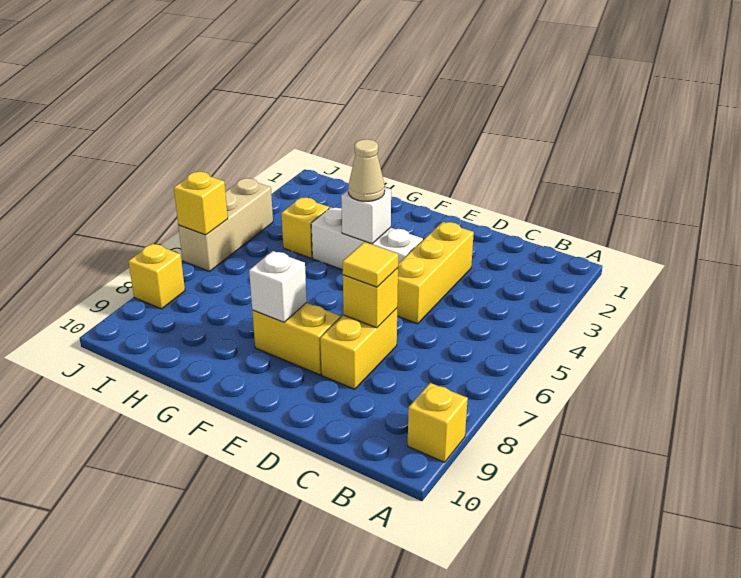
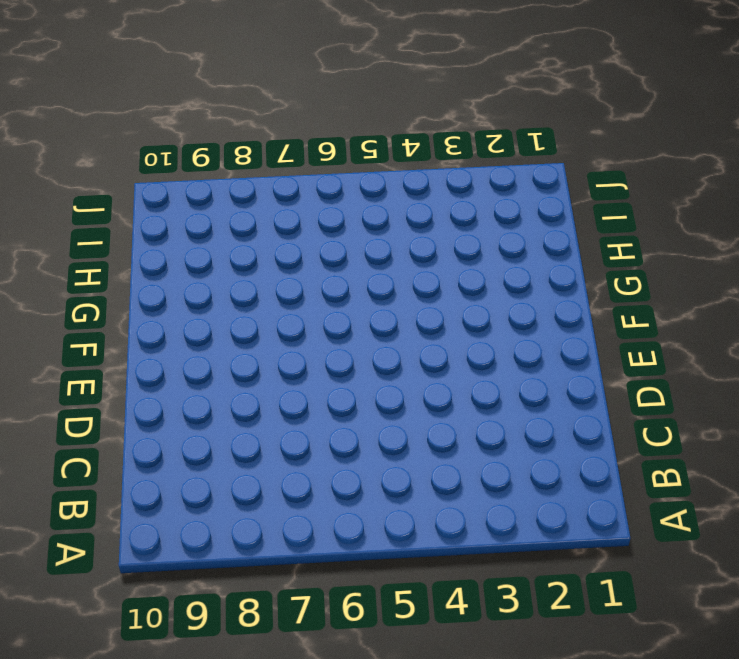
none -> yellow brick A9 level 1
none -> yellow brick D3:D5 level 1
none -> yellow brick D7:D8 level 1

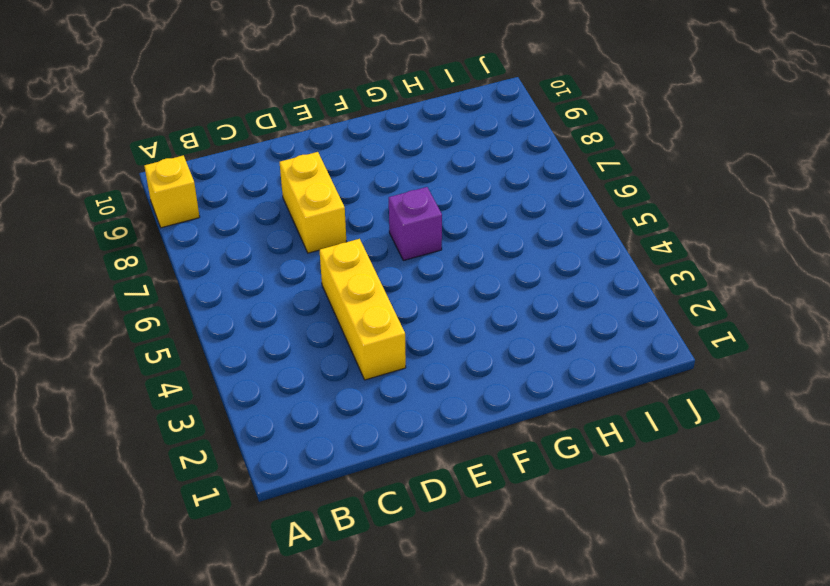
purple brick F6 level 1 -> none
none -> white brick E4:G4 level 1
none -> yellow brick E8:F8 level 1
none -> yellow brick H4 level 1

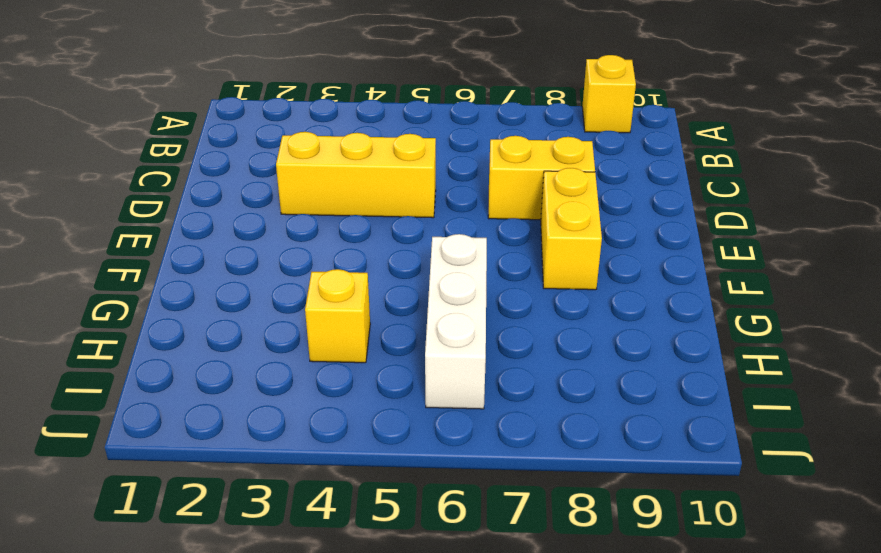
white brick G6:I6 level 1 -> white brick E4:G4 level 1
none -> tan brick J4:J6 level 1
none -> yellow brick J8 level 1
none -> yellow brick D7 level 2

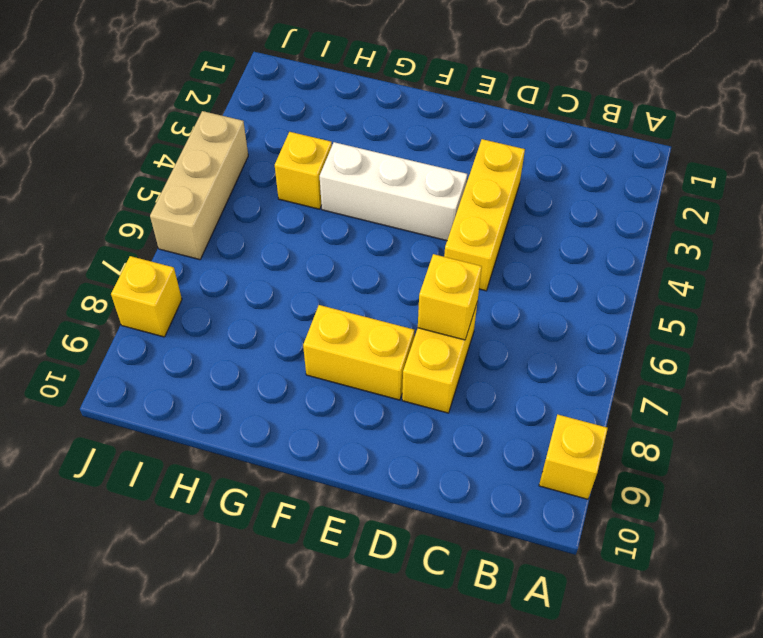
none -> white brick F4 level 2
none -> white brick F8 level 2
none -> yellow brick J6 level 2

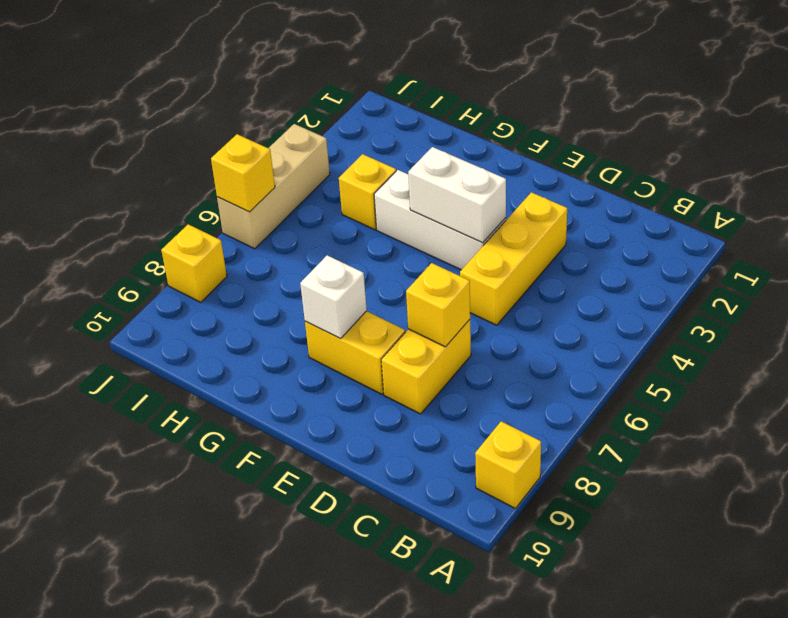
white brick E4:F4 level 2 -> white brick F4 level 2
none -> yellow tile D7 level 3
none -> tan cone F4 level 3

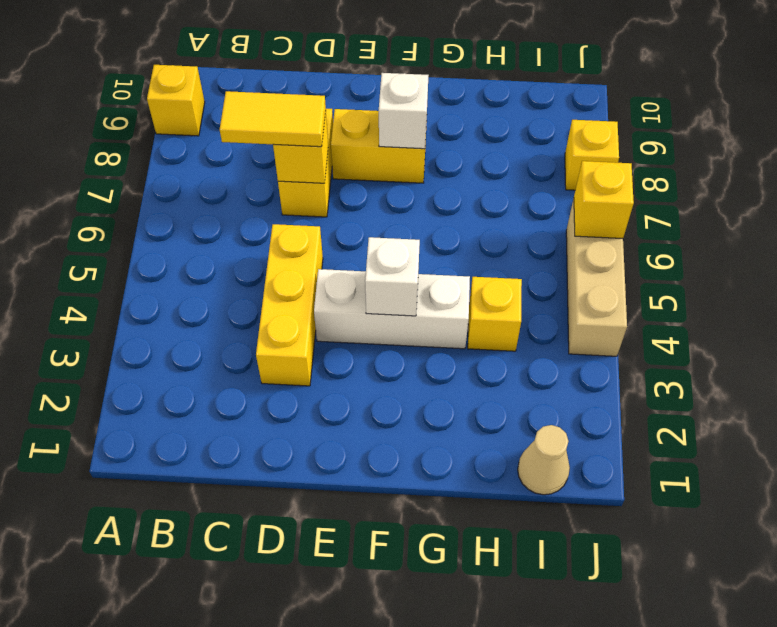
yellow tile C7:D7 level 3 -> yellow tile D7 level 3
tan cone I1 level 1 -> tan cone F4 level 3

